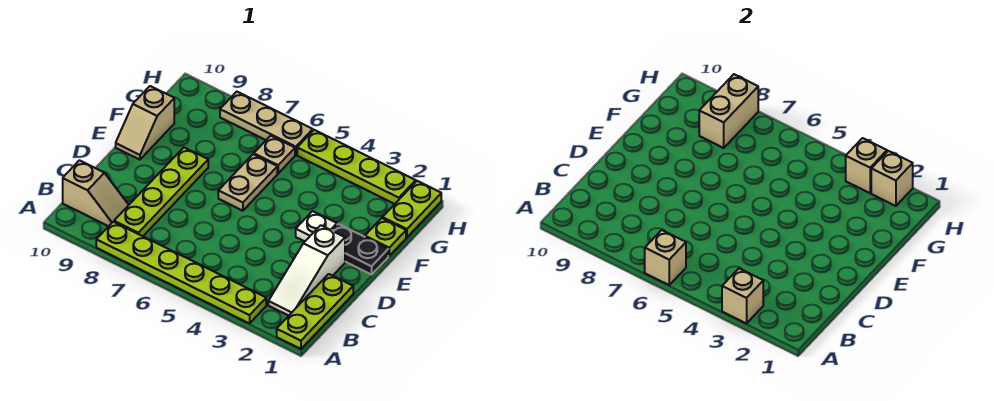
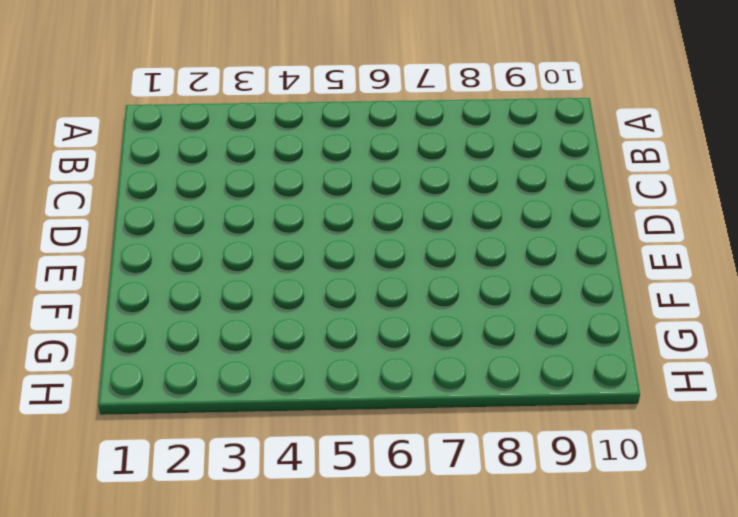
none -> lime plate A1:C1 level 1
none -> lime plate A3:A8 level 1
none -> white slope B2:D2 level 1 top D

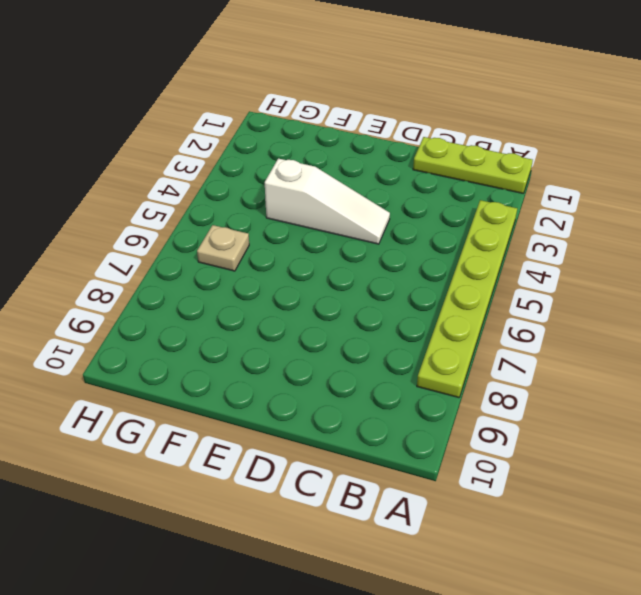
white slope D4:F4 level 1 top F -> white slope B2:D2 level 1 top D
none -> lime plate B8:E8 level 1
none -> tan slope B9:B10 level 1 top 10
none -> black plate E1:E2 level 1

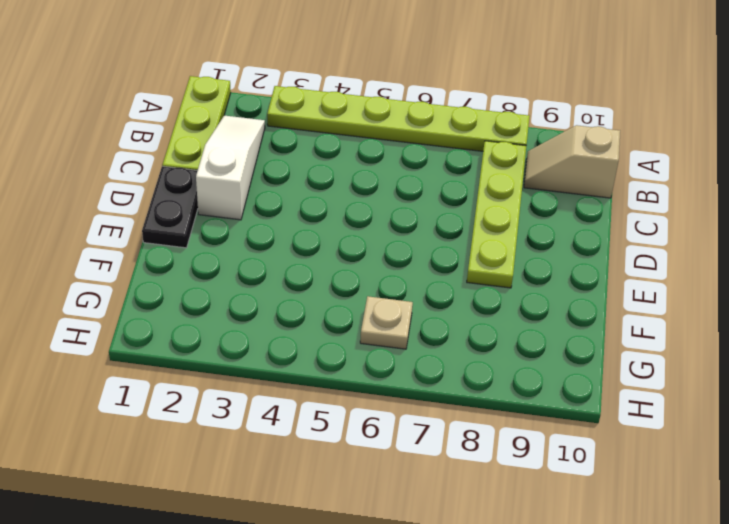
black plate D1:E1 level 1 -> black plate E1:E2 level 1
none -> white plate E3 level 1
none -> tan plate E6:F6 level 1
none -> tan slope E10:F10 level 1 top F

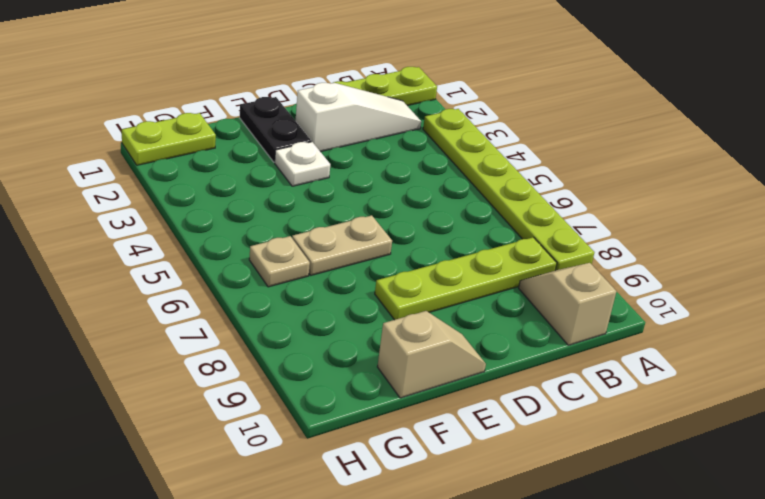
none -> lime plate F1 level 1
none -> lime plate H2:H5 level 1
none -> tan plate H6:H8 level 1

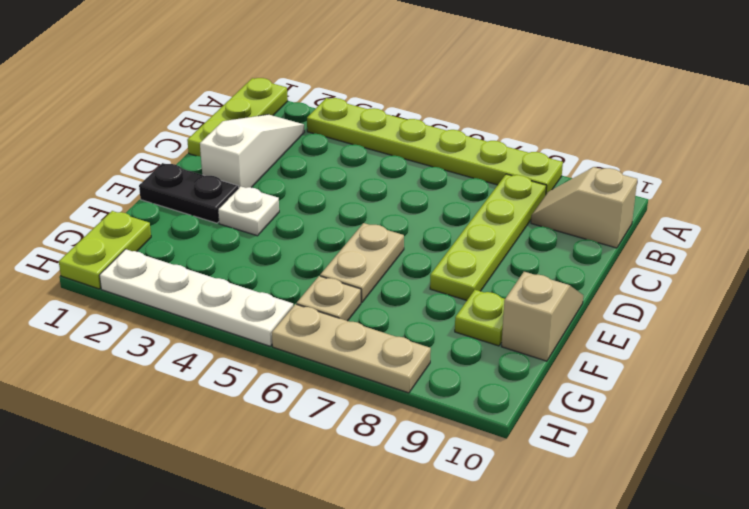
lime plate F9 level 1 -> lime plate F1 level 1
white plate H2:H5 level 1 -> lime plate H2:H5 level 1
none -> tan brick A3 level 2
none -> tan brick A6 level 2
none -> tan brick G8:H8 level 2

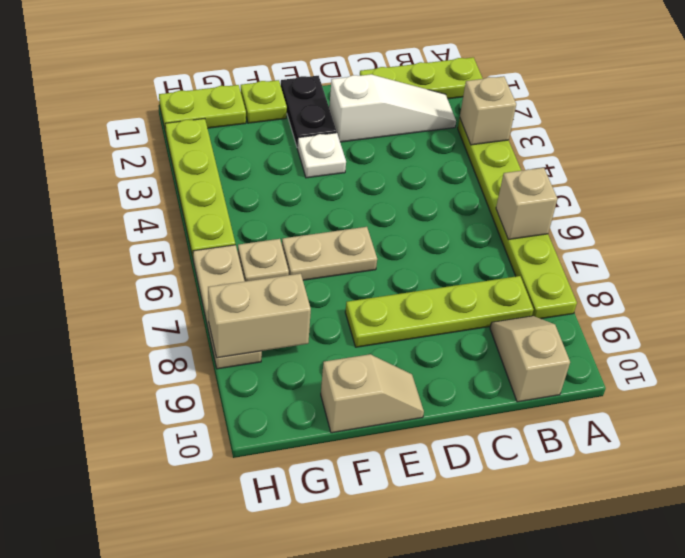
none -> tan brick H2 level 2
none -> tan brick H3 level 2

